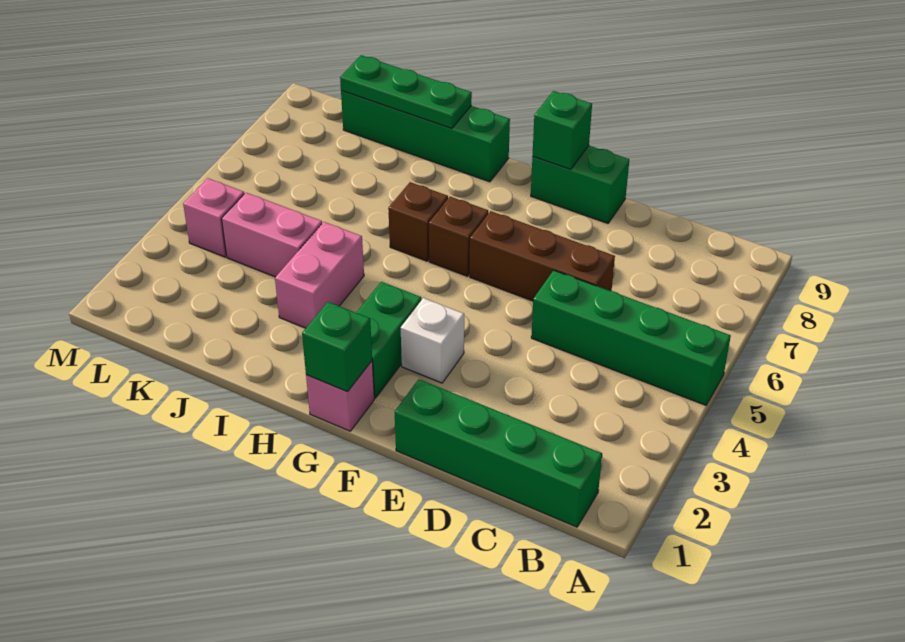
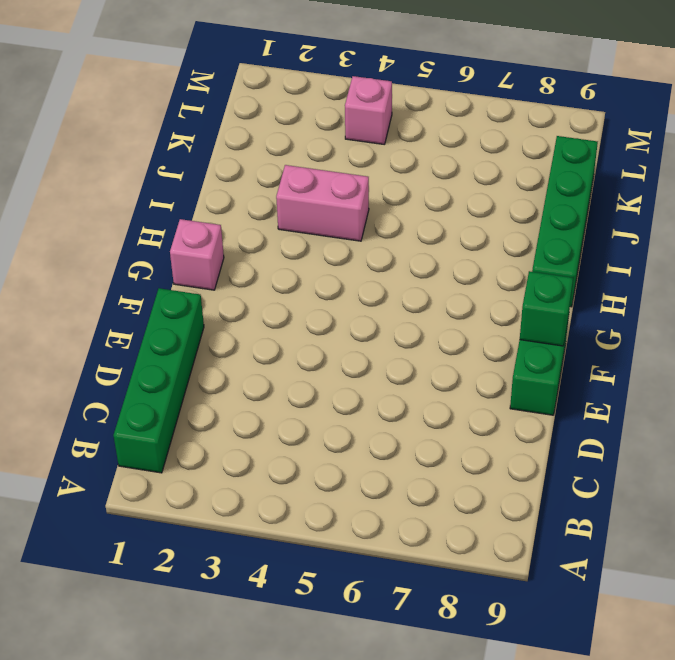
none -> green brick A5:D5 level 1
none -> brown brick D6:F6 level 1
none -> white brick F3 level 1

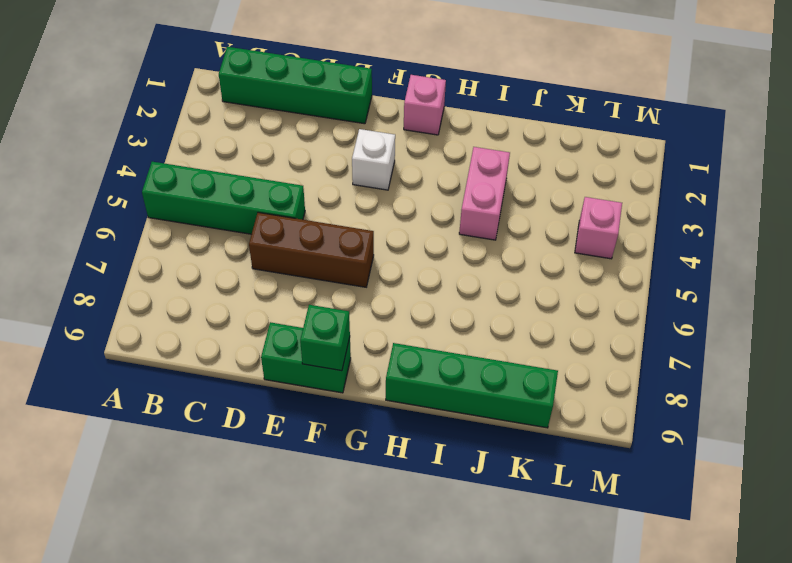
none -> green brick G2:G3 level 1
none -> brown brick G6 level 1
none -> brown brick H6 level 1

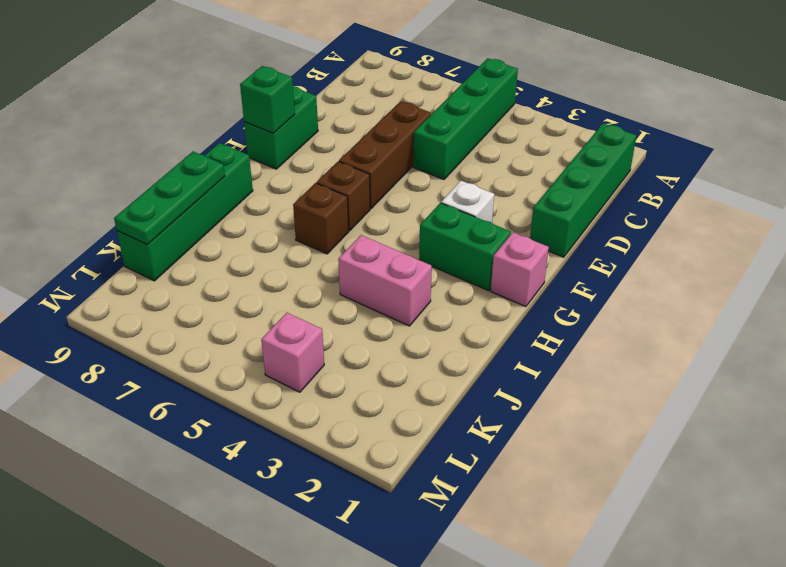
none -> pink brick J4:K4 level 1
none -> green brick G1 level 2

